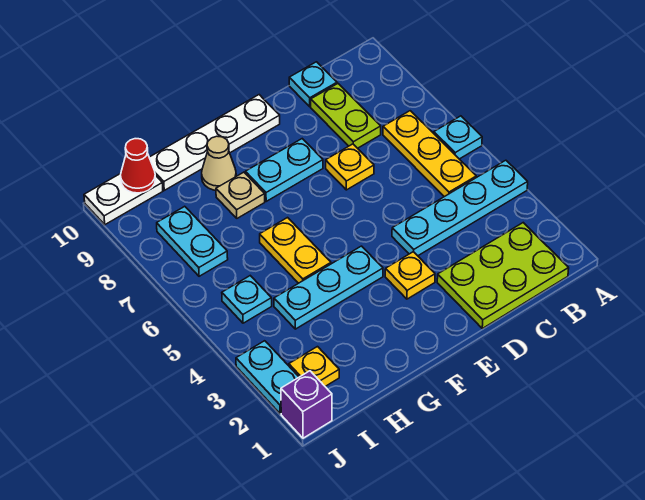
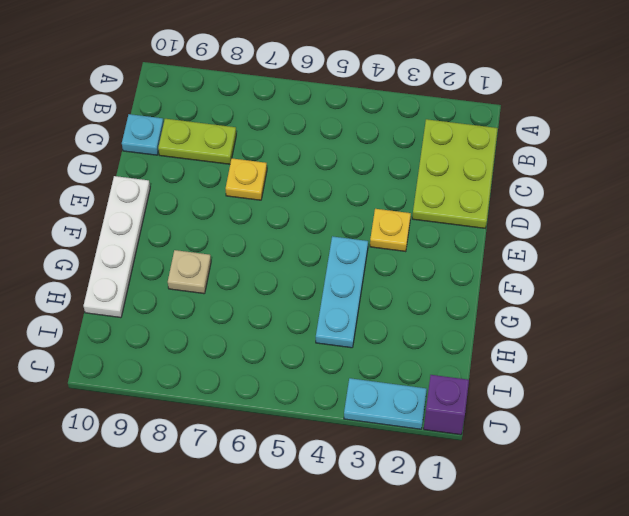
none -> cyan plate A4:D4 level 1
none -> cyan plate A6 level 1
none -> yellow plate B5:B7 level 1

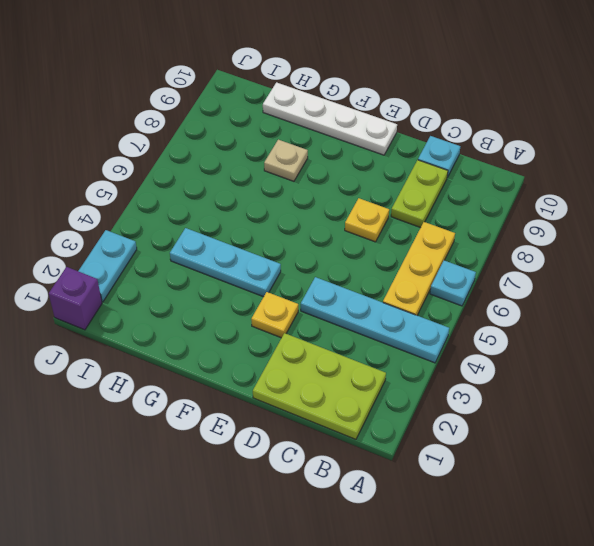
none -> cyan plate E8:F8 level 1
none -> yellow plate G5:G6 level 1
none -> tan cone G9 level 1

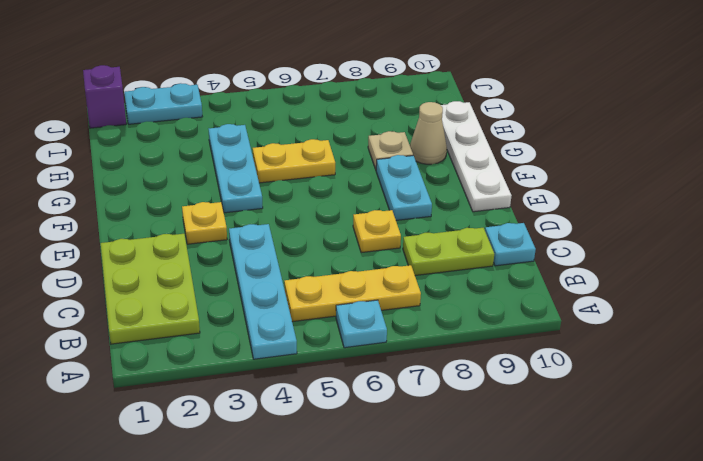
none -> yellow plate I2 level 1
none -> cyan plate I5 level 1
none -> cyan plate I7:I8 level 1

